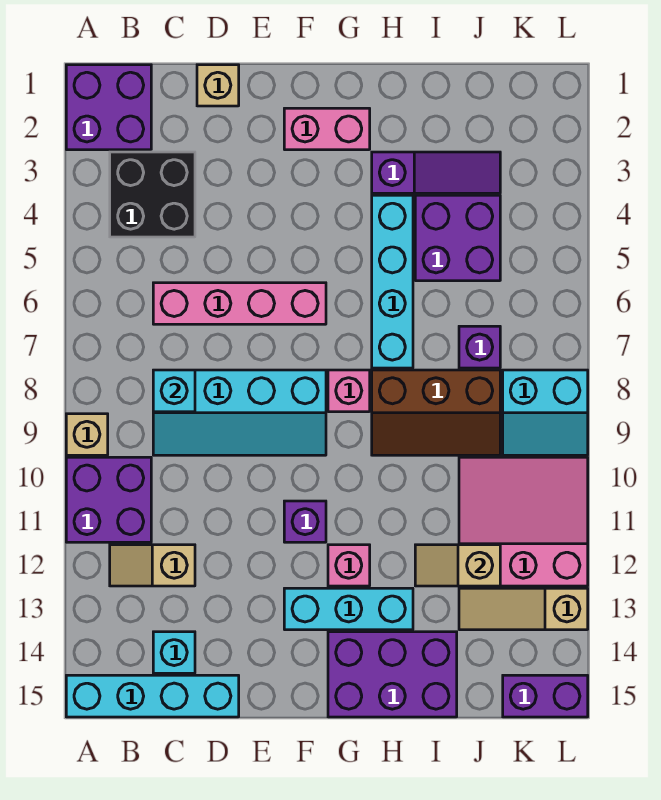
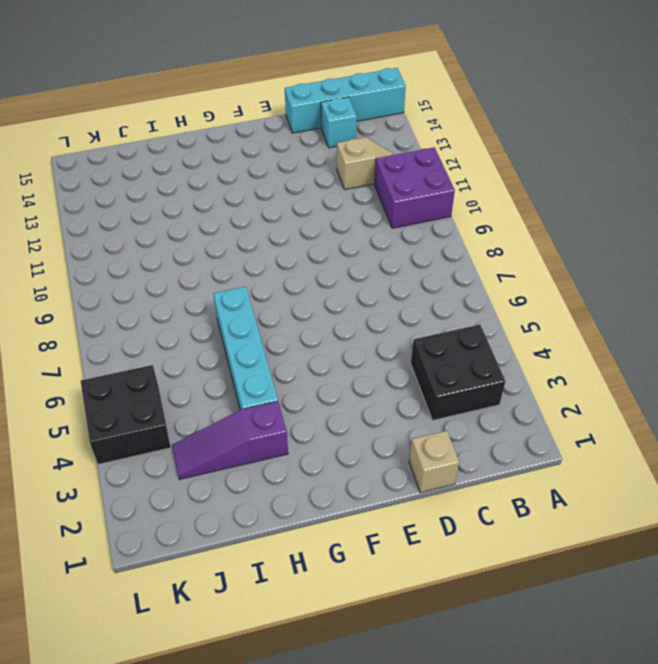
black brick K4:L5 level 1 -> none
none -> purple brick A1:B2 level 1
none -> tan brick A9 level 1
none -> pink brick C6:F6 level 1

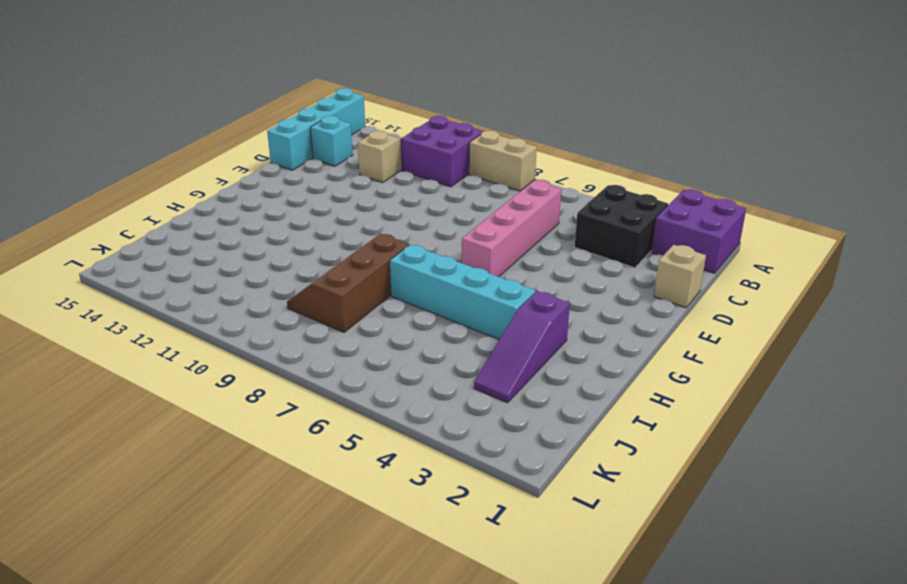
tan brick A8:A9 level 1 -> tan brick A9 level 1
none -> cyan slope C8:F9 level 1 top 8
none -> pink brick F2:G2 level 1
none -> purple brick F11 level 1

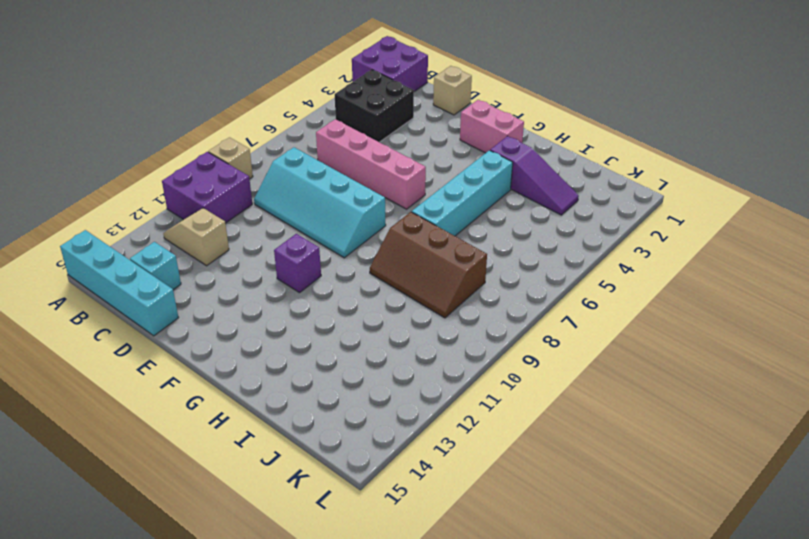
none -> cyan brick F13:H13 level 1
none -> pink brick G8 level 1
none -> pink brick G12 level 1

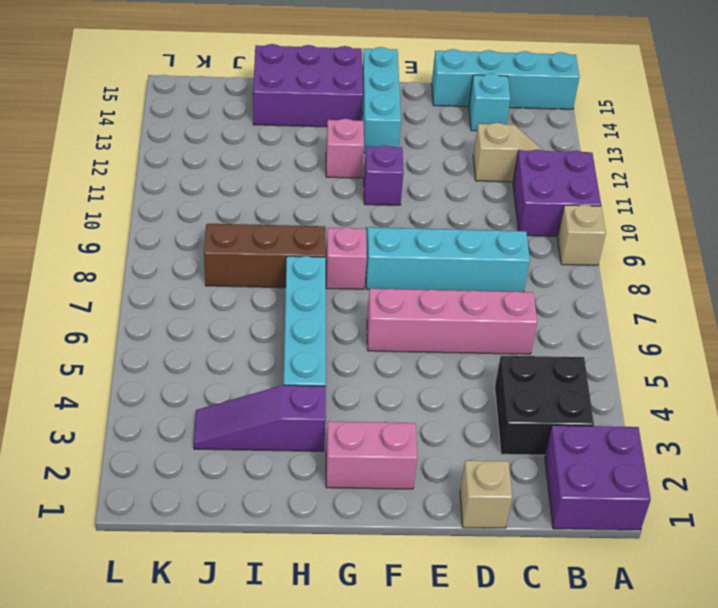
cyan brick F13:F15 level 1 -> cyan brick F13:H13 level 1
none -> purple brick I4:J5 level 1
none -> purple brick J7 level 1
none -> pink slope J10:L12 level 1 top 12

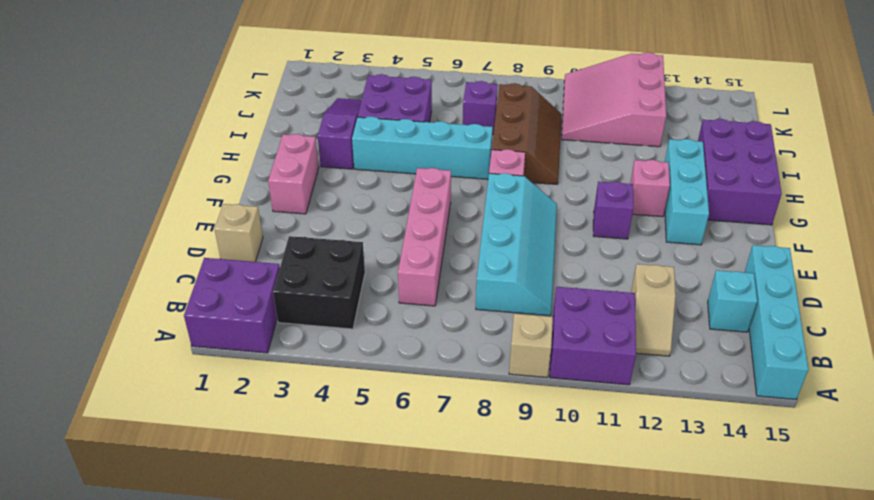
none -> tan slope J13:L13 level 1 top L
none -> cyan slope K8:L9 level 1 top 8
none -> purple brick K15:L15 level 1

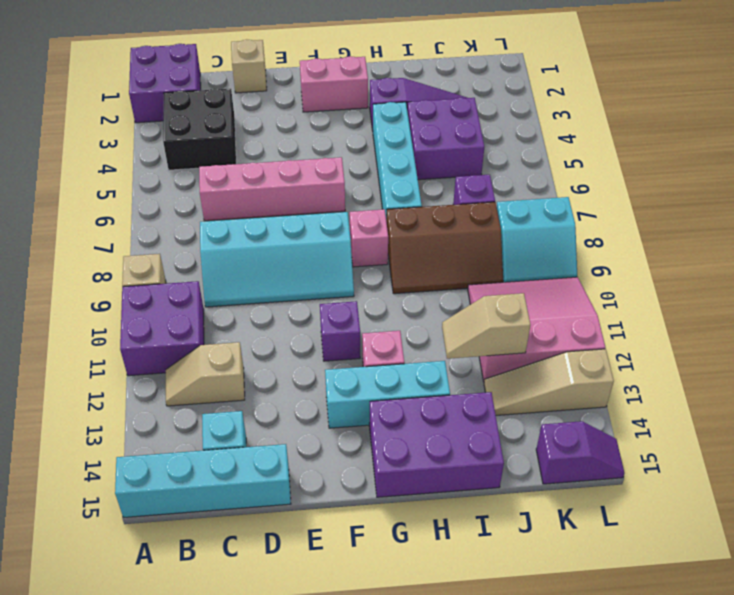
purple slope K15:L15 level 1 top K -> purple brick K15:L15 level 1
none -> cyan brick C8 level 2

